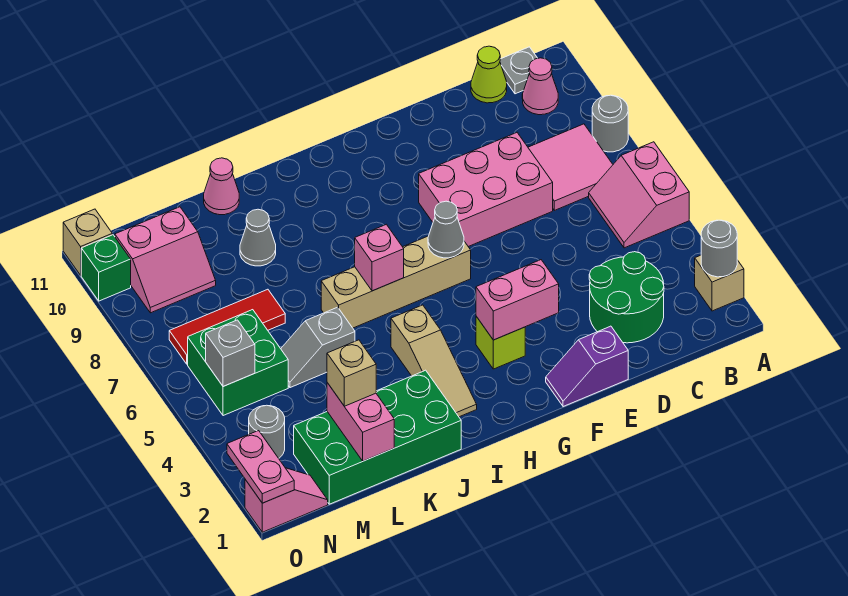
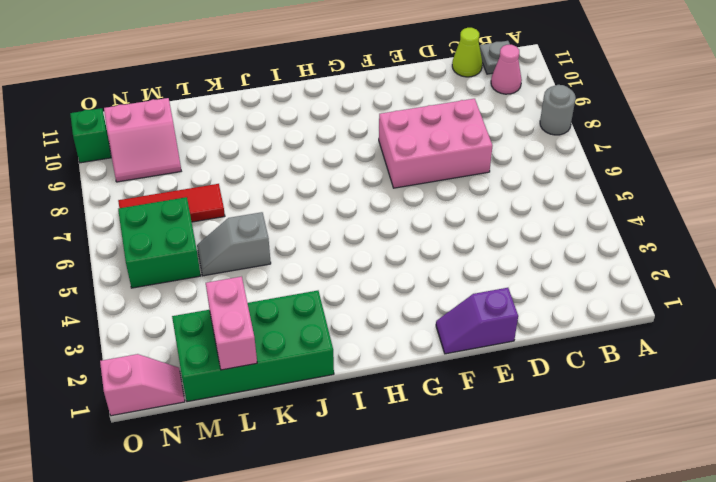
none -> tan brick A2 level 1
none -> pink slope A5:B6 level 1 top A
none -> pink tile B7:C8 level 1
none -> green round brick C2:D3 level 1

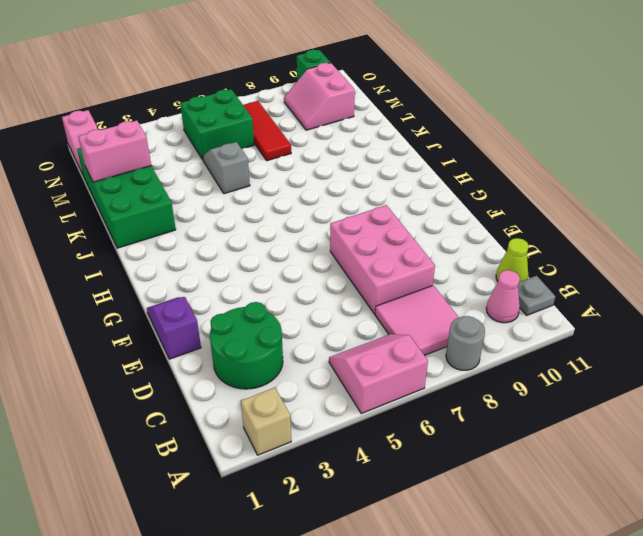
none -> lime brick G3 level 1
none -> tan brick G6:J6 level 1
none -> tan slope I2:I4 level 1 top 4
none -> grey cone K9 level 1

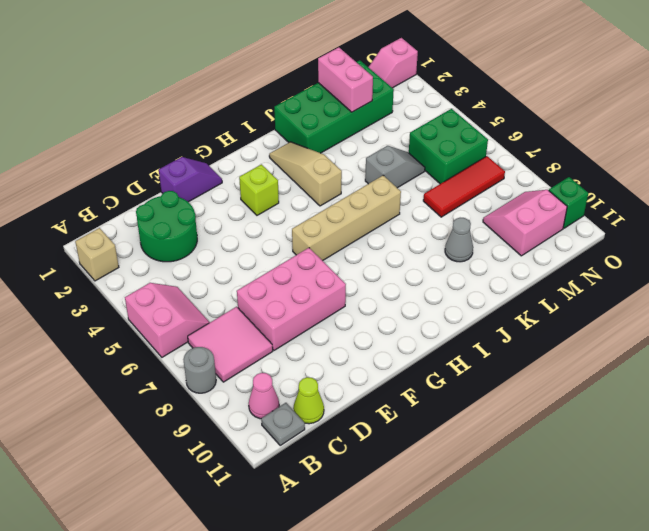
none -> pink cone K11 level 1
none -> grey round brick N3 level 1
none -> tan brick O11 level 1
none -> grey round brick A2 level 2

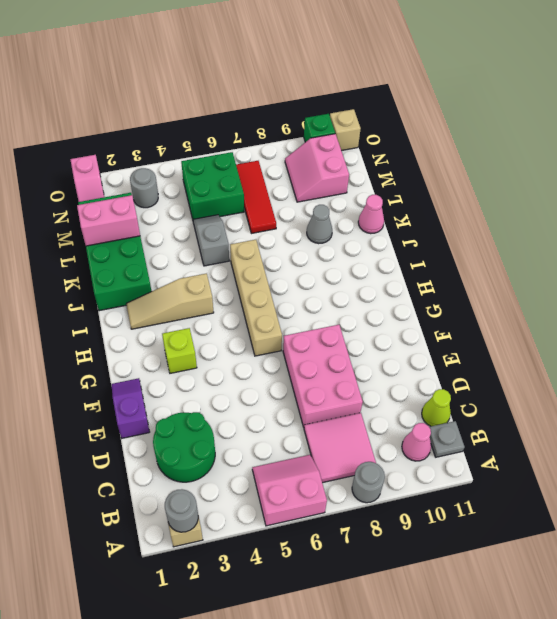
none -> pink brick F3:G3 level 2
none -> grey cone G6 level 2
none -> pink brick I6 level 2
none -> grey brick N5 level 2

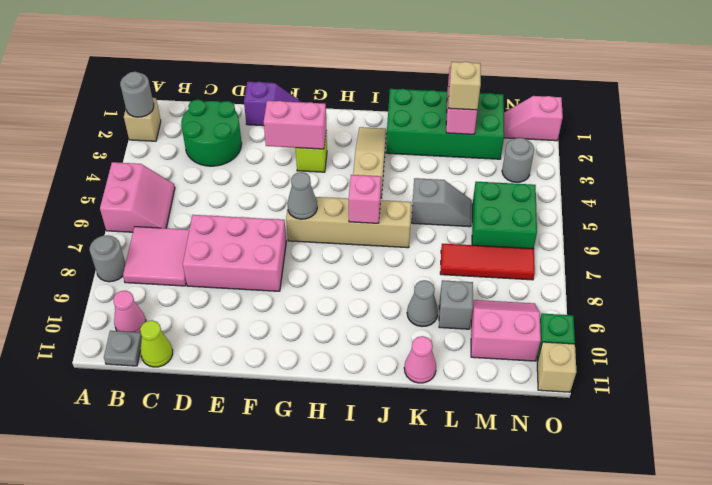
grey brick L9 level 1 -> grey brick N5 level 2
none -> pink plate O1:O2 level 2

